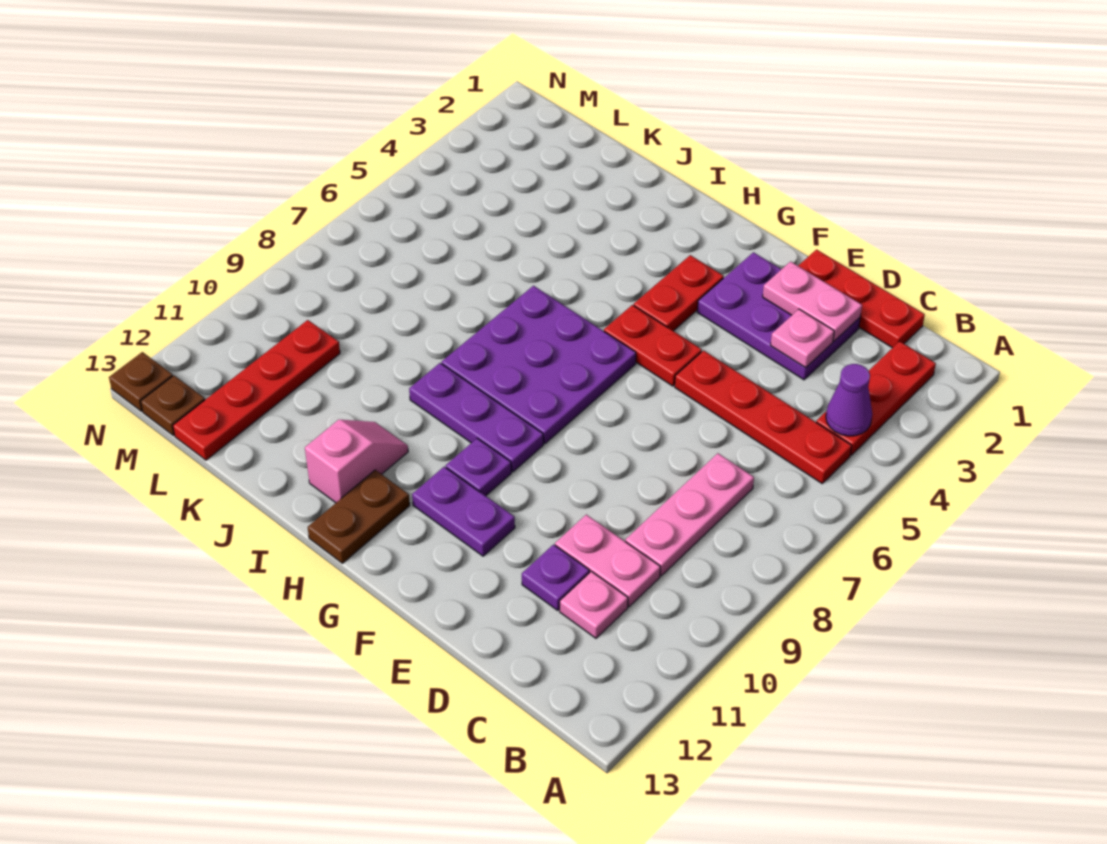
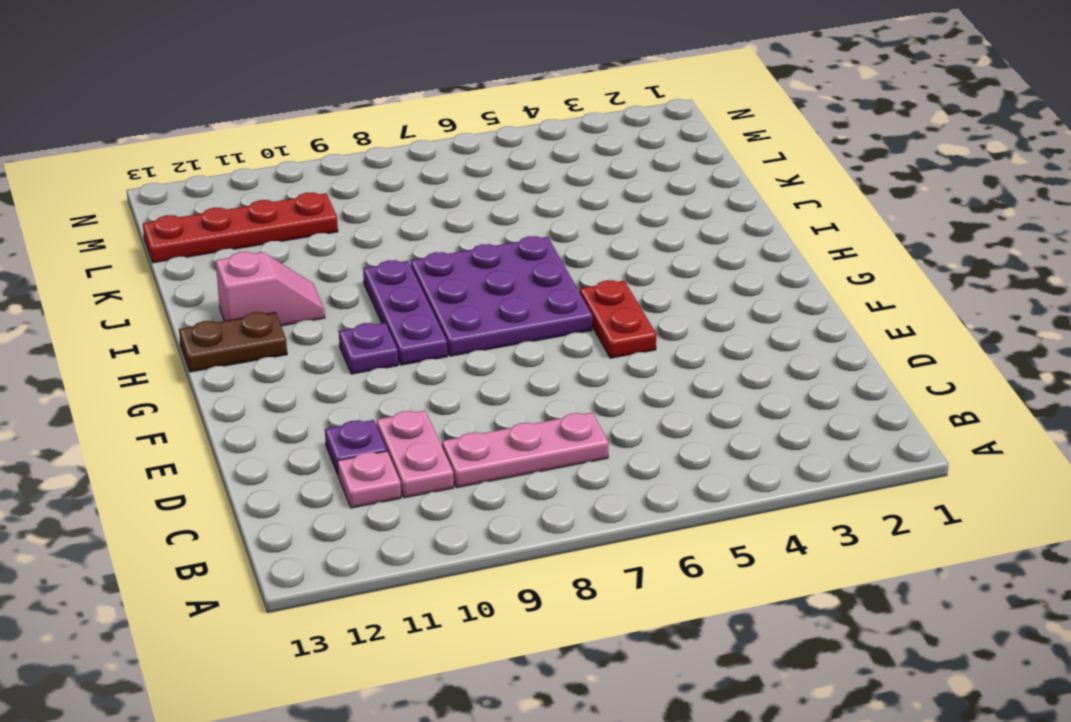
none -> red plate B2:B4 level 1
none -> red plate B5:E5 level 1
none -> red plate C1:E1 level 1

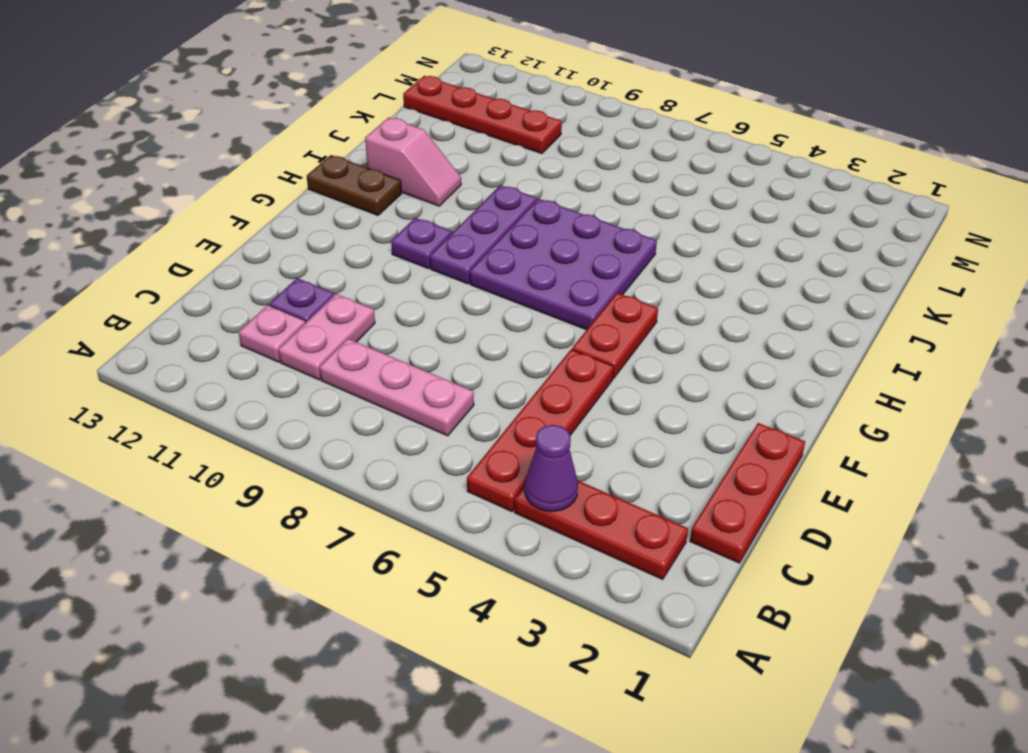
none -> purple plate D2:F3 level 1
none -> purple plate F11:G11 level 1
none -> red plate G3:G4 level 1

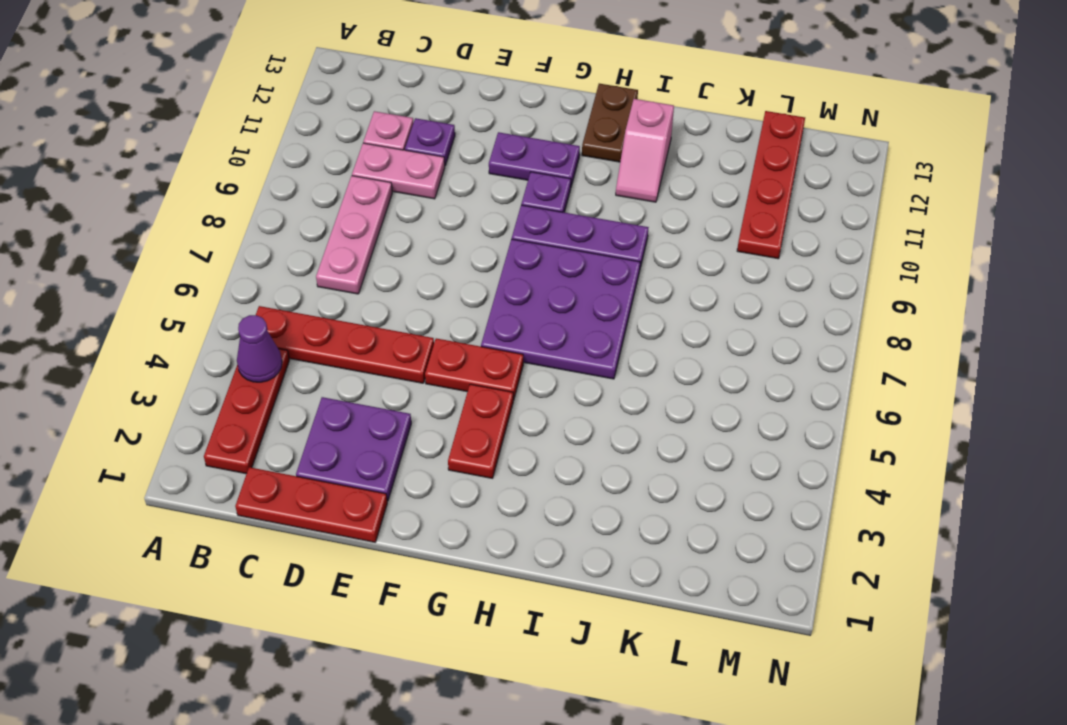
purple plate D2:E3 level 1 -> purple plate D2:F3 level 1
none -> brown plate M13 level 1
none -> brown plate N13 level 1
none -> pink plate D2:E2 level 2

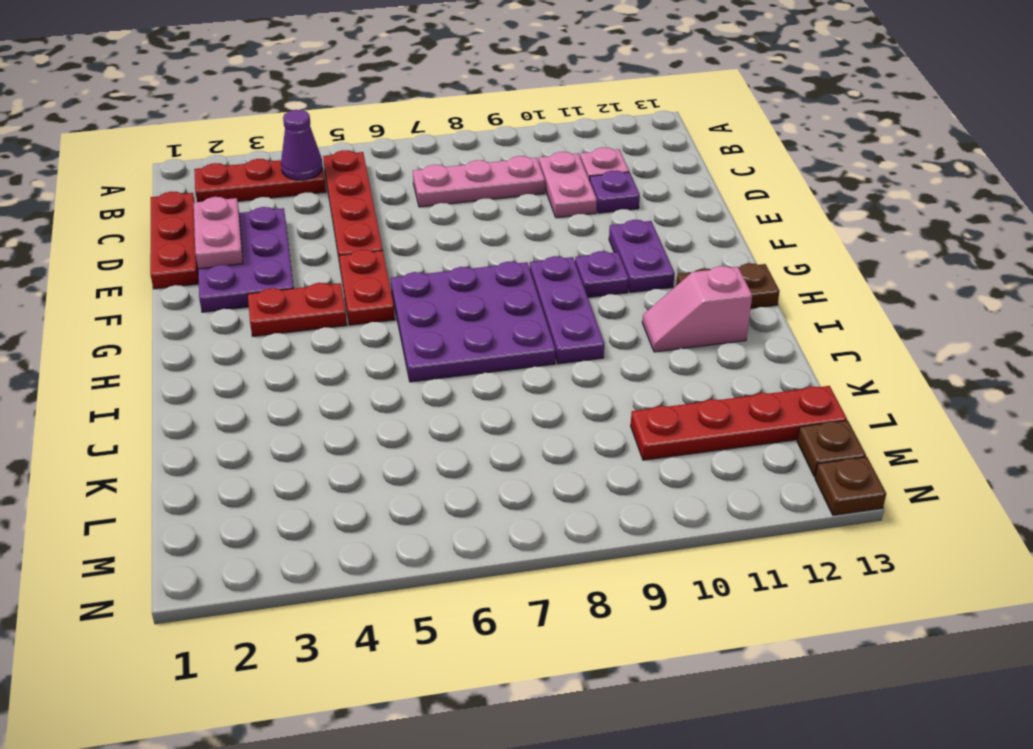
none -> pink plate D3 level 2

